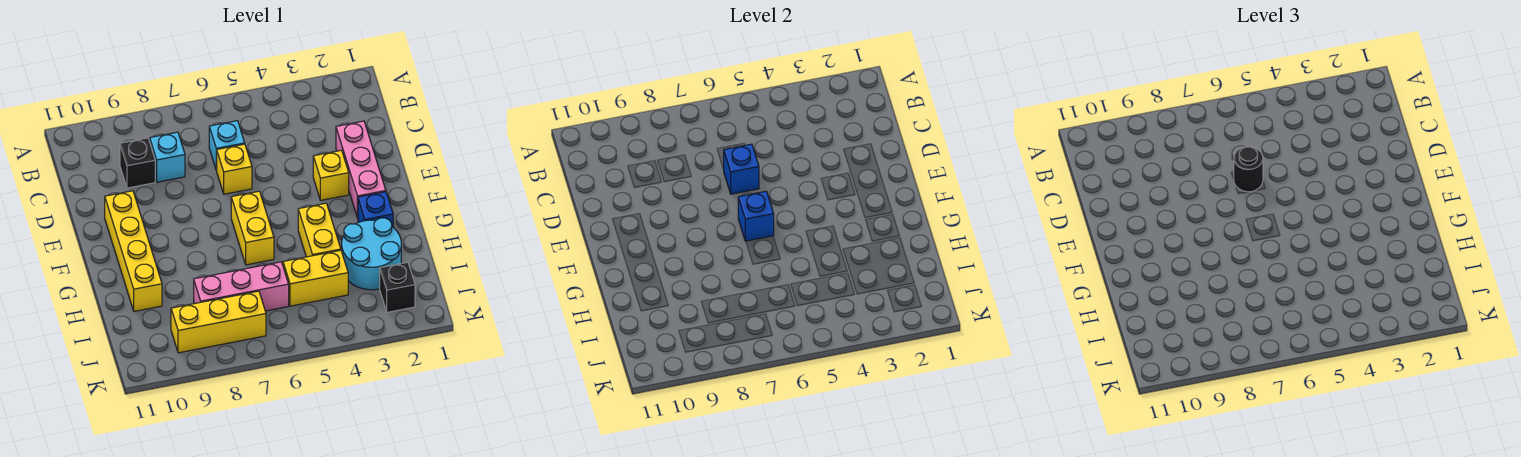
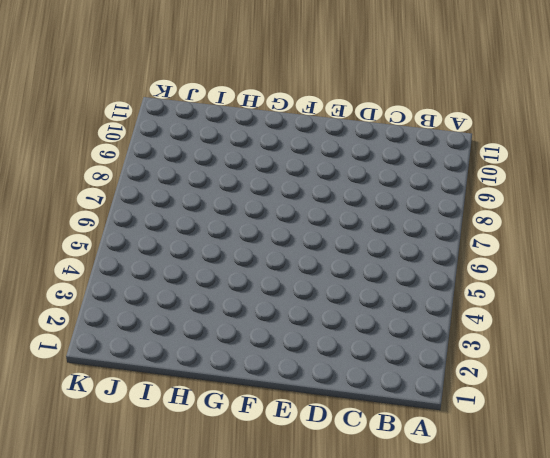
none -> cyan brick C6 level 1
none -> cyan brick C8 level 1
none -> black brick C9 level 1

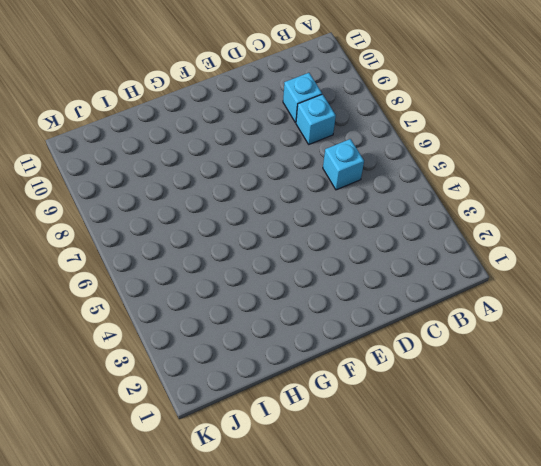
cyan brick C9 level 1 -> black brick C9 level 1
none -> pink brick D2:F2 level 1
none -> yellow brick D6 level 1
none -> yellow brick E3 level 1

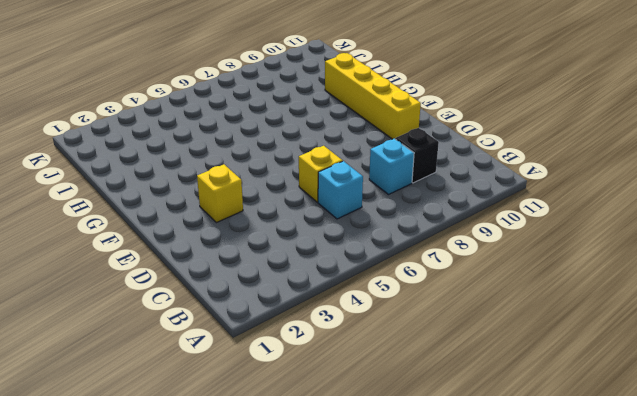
none -> pink brick D2:F2 level 1
none -> yellow brick F6:G6 level 1
none -> blue brick G2 level 1

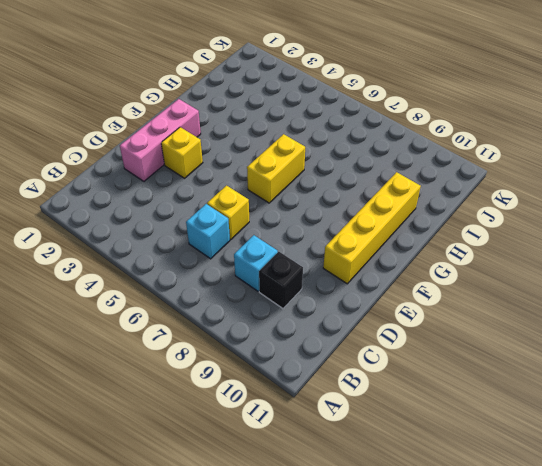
none -> blue brick G2 level 1
none -> yellow brick G4:H4 level 1
none -> cyan round brick H2:I3 level 1

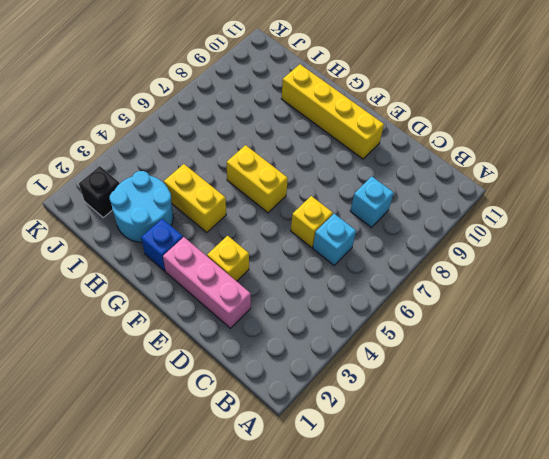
none -> black brick C9 level 1
none -> yellow brick I4:I5 level 1
none -> pink brick I6:I8 level 1

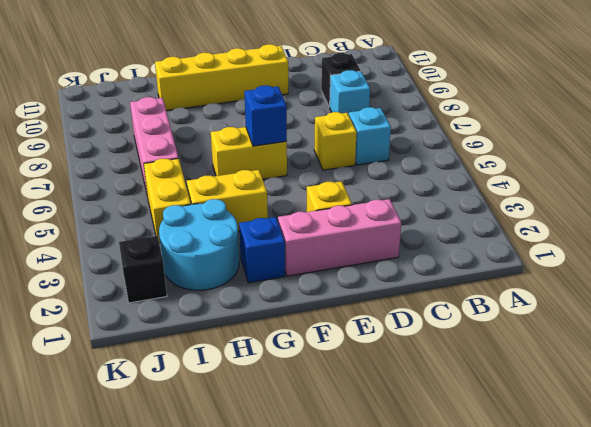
none -> yellow brick J7:J9 level 1
none -> blue brick D6 level 2
none -> black round brick D6 level 3

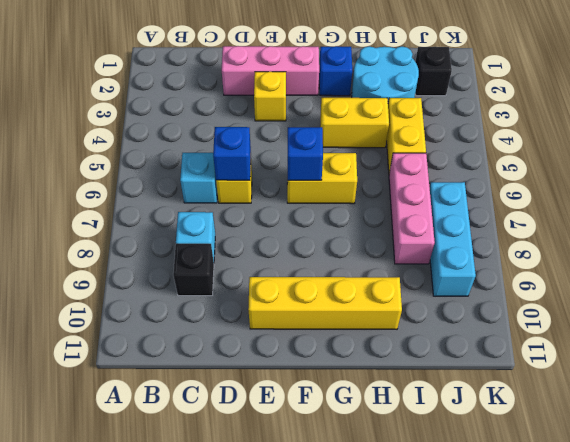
cyan brick J7:J9 level 1 -> yellow brick J7:J9 level 1
none -> black round brick D6 level 3

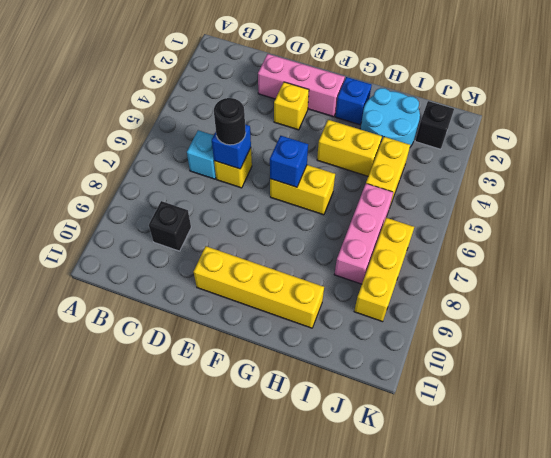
none -> cyan brick C8 level 1

